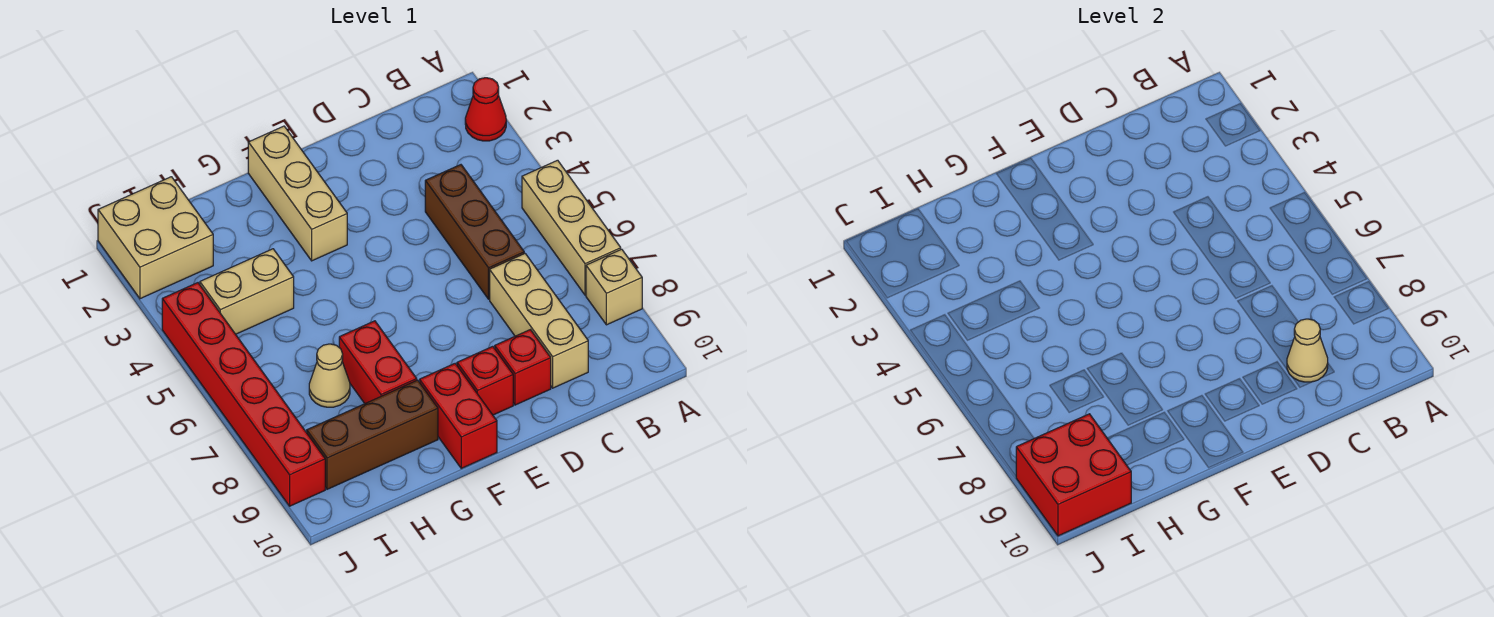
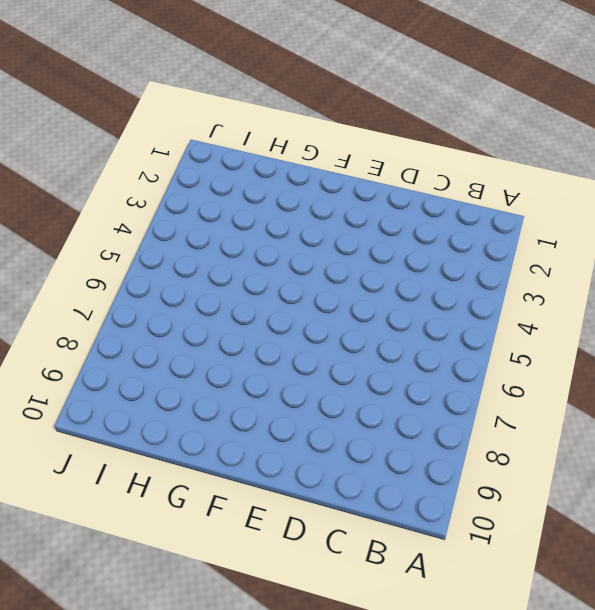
none -> red cone A2 level 1
none -> tan brick A5:A7 level 1
none -> tan brick A8 level 1

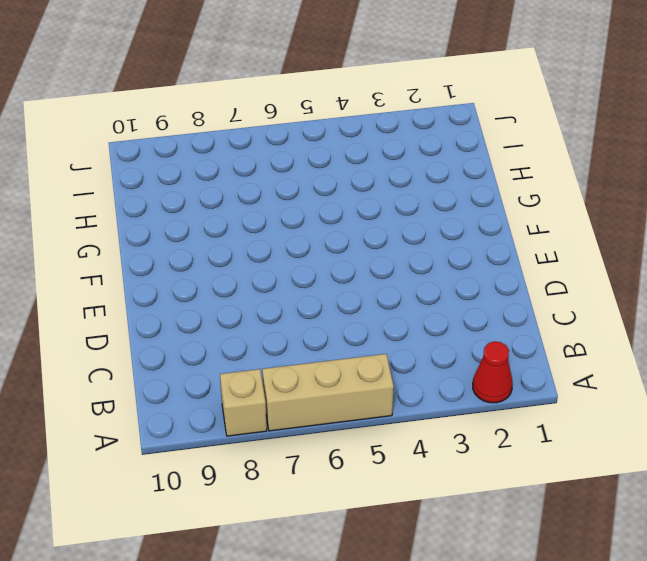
none -> brown brick C4:C6 level 1
none -> tan brick C7:C9 level 1
none -> red brick D9 level 1

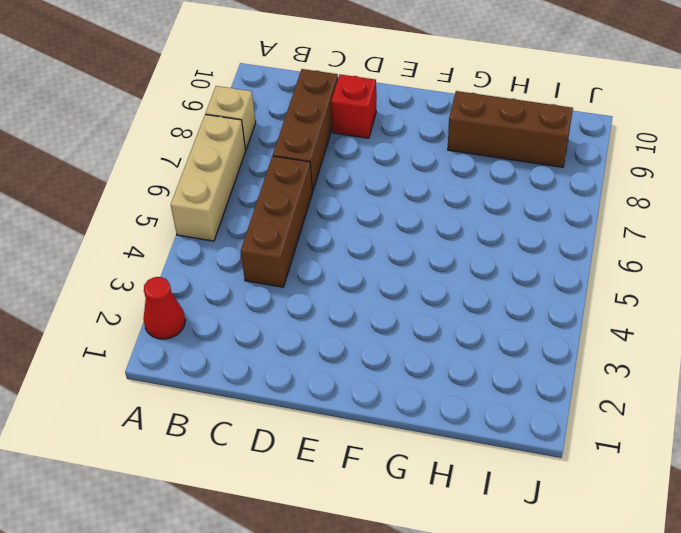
brown brick C7:C9 level 1 -> tan brick C7:C9 level 1
none -> red brick E9 level 1
none -> tan brick F1:F3 level 1
none -> red brick F9:F10 level 1

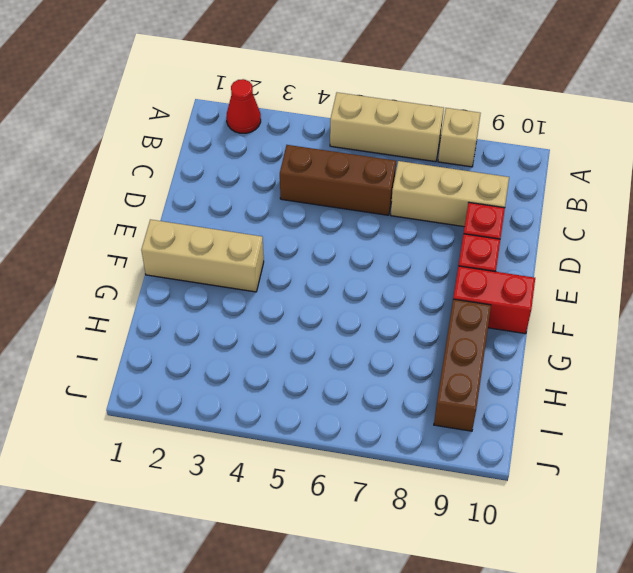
none -> red brick G7:G8 level 1
none -> tan brick H4:I4 level 1
none -> tan cone H7 level 1

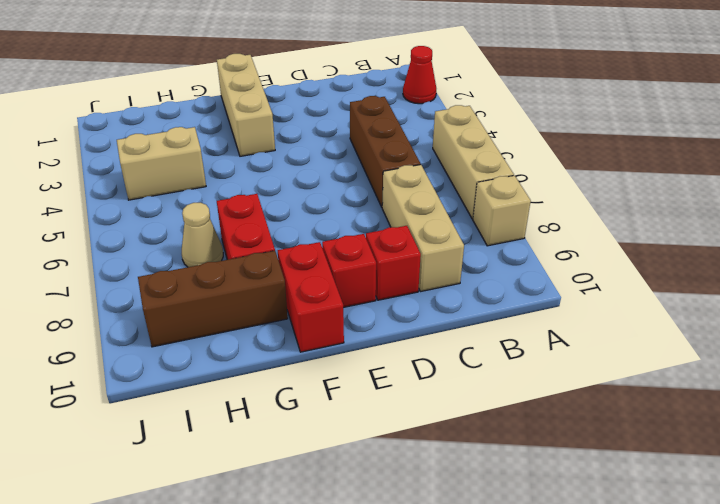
none -> tan brick I1:J2 level 1
none -> red brick J4:J9 level 1
none -> tan cone C9 level 2

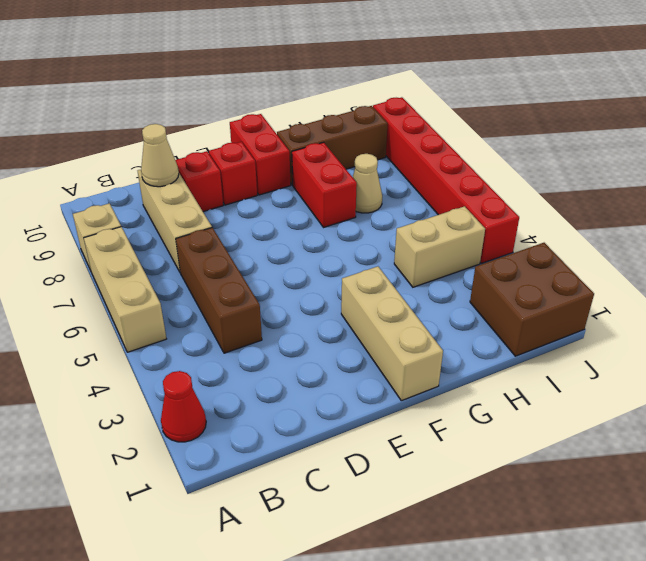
brown brick I1:J2 level 1 -> tan brick I1:J2 level 1
none -> red brick I9:J10 level 2

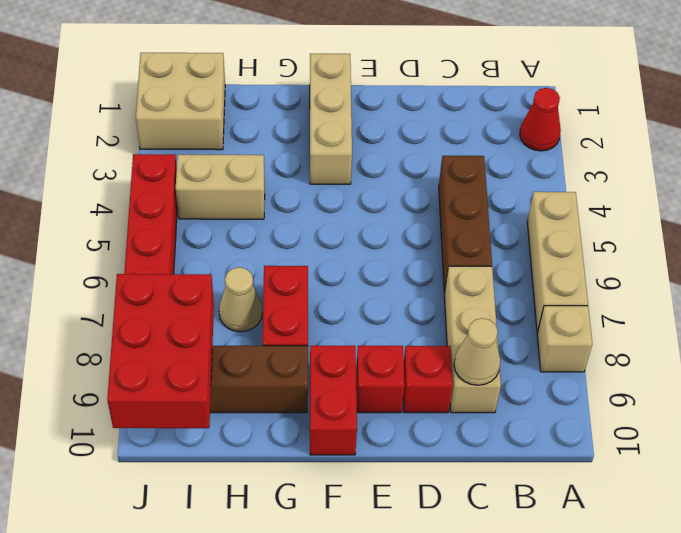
red brick I8:J10 level 2 -> red brick I9:J10 level 2

